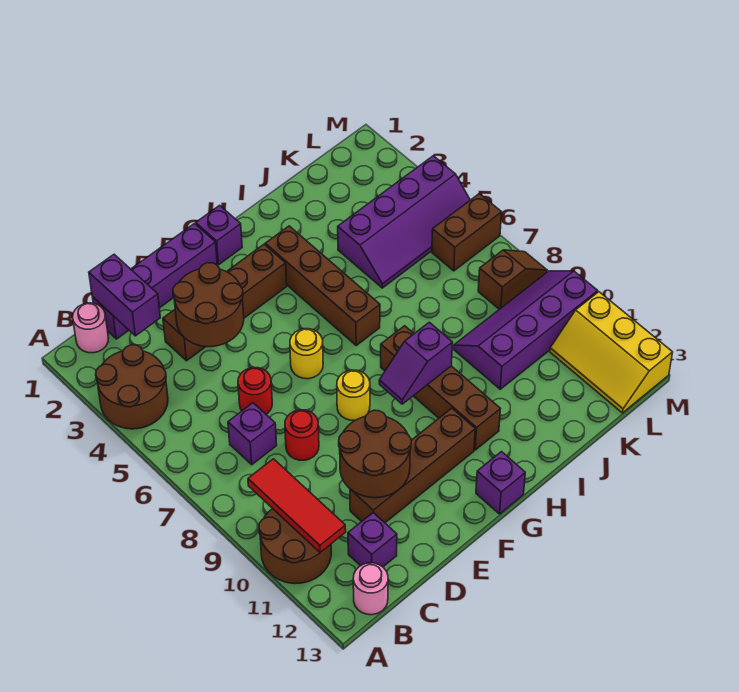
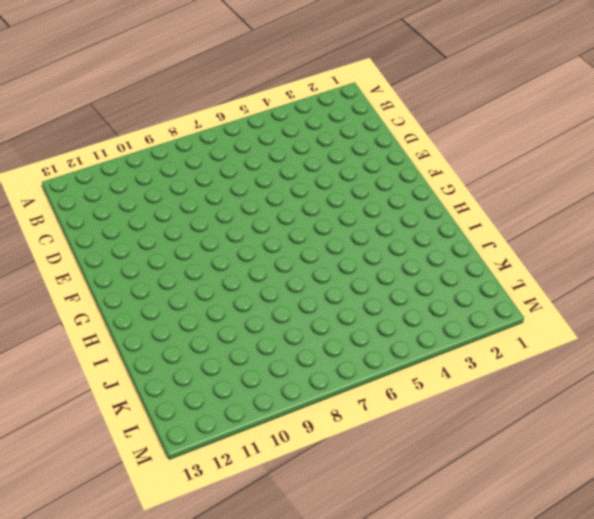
none -> brown round brick A3:B4 level 1
none -> brown round brick A10:B11 level 1
none -> pink round brick B1 level 1

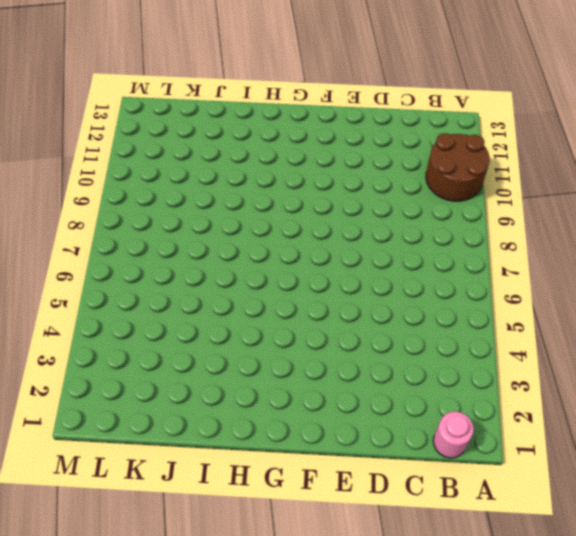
none -> brown round brick A3:B4 level 1
none -> pink round brick B13 level 1
none -> purple brick C1:F1 level 1

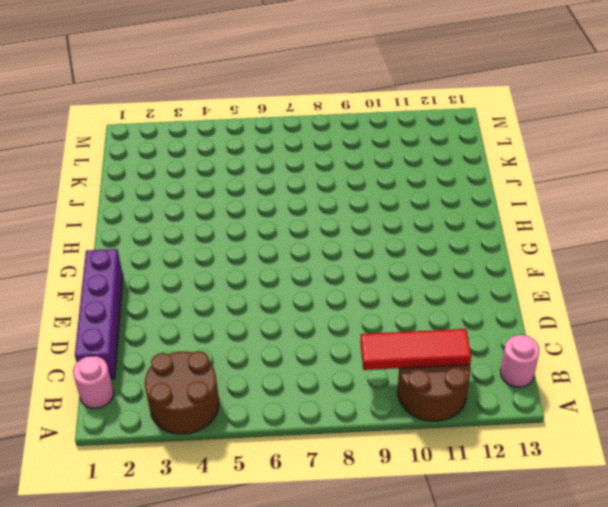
none -> purple brick C7 level 1
none -> purple brick C12 level 1
none -> brown brick D3:G3 level 1

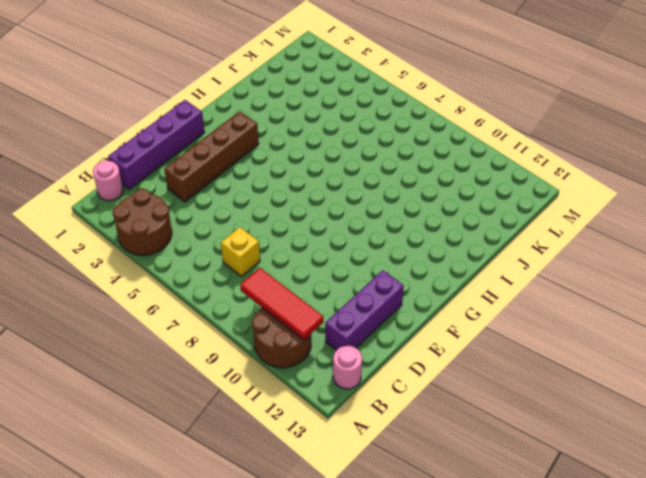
yellow brick C7 level 1 -> purple brick C7 level 1
purple brick C12:E12 level 1 -> purple brick C12 level 1
none -> red round brick D6 level 1
none -> red round brick D8 level 1
none -> brown brick D11:G11 level 1

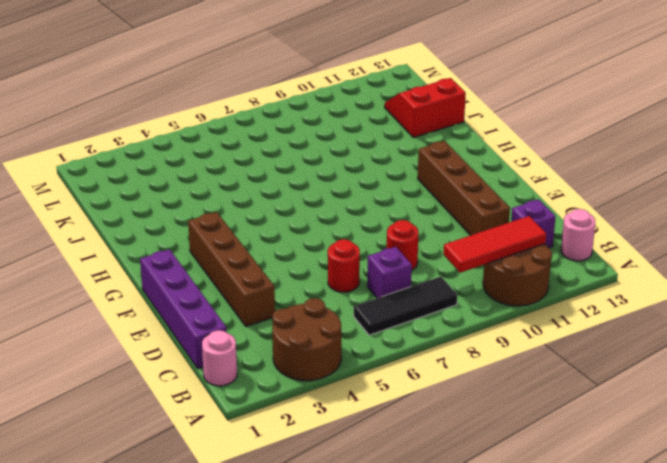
black tile B6:B8 level 1 -> none
red slope J12:K13 level 1 top J -> none
none -> yellow round brick F6 level 1
none -> yellow round brick F8 level 1
none -> purple brick G1 level 1

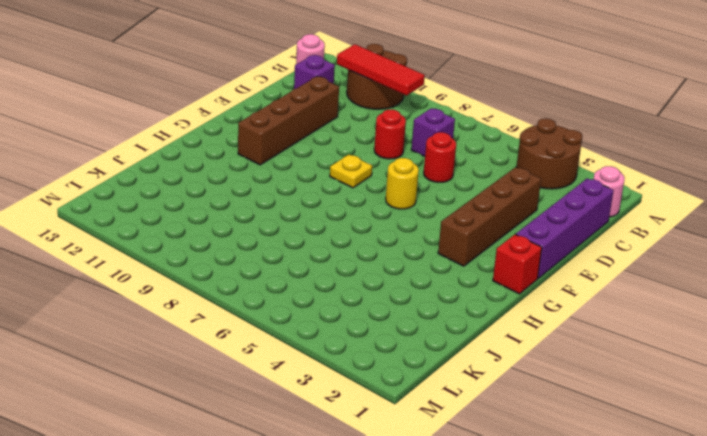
yellow plate F8 level 1 -> yellow round brick F8 level 1
red brick G1 level 1 -> purple brick G1 level 1
none -> purple brick G13 level 1
none -> brown brick H3:H6 level 1
none -> brown brick H8:H11 level 1

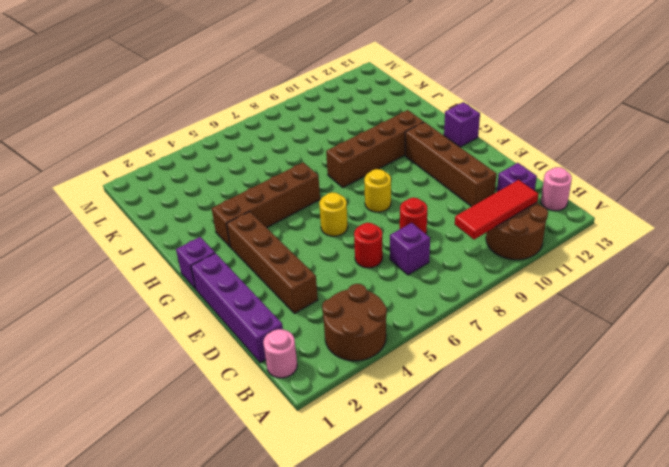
none -> purple slope J4:M5 level 1 top 4
none -> purple slope J9:M10 level 1 top 10
none -> brown brick L6:M6 level 1

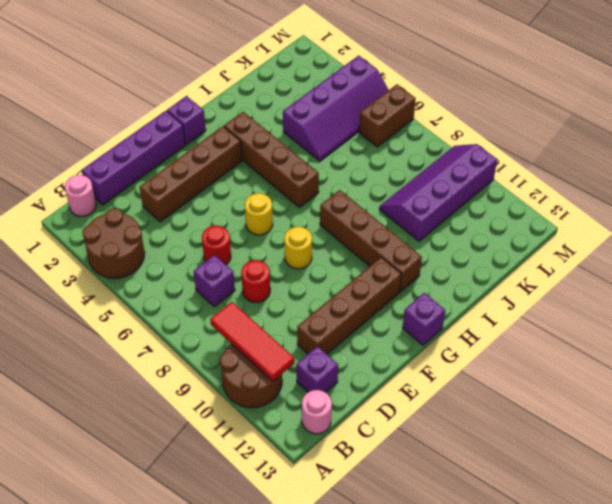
none -> brown slope L8:M8 level 1 top L
none -> yellow slope L11:M13 level 1 top M
none -> purple brick C1:C2 level 2

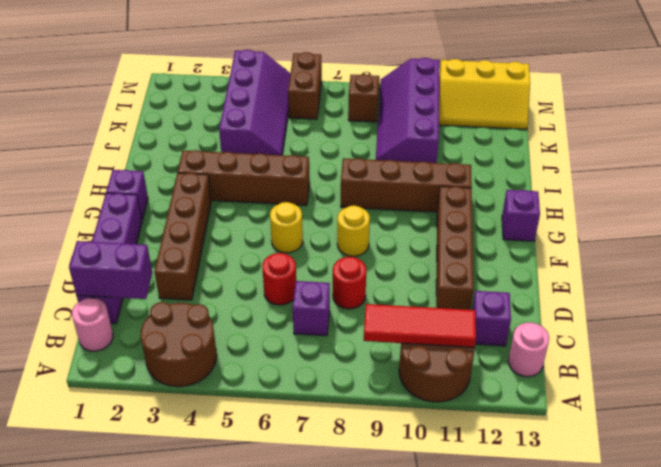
none -> brown round brick D3:E4 level 2
none -> brown round brick D10:E11 level 2
none -> purple slope G9:H9 level 2 top H

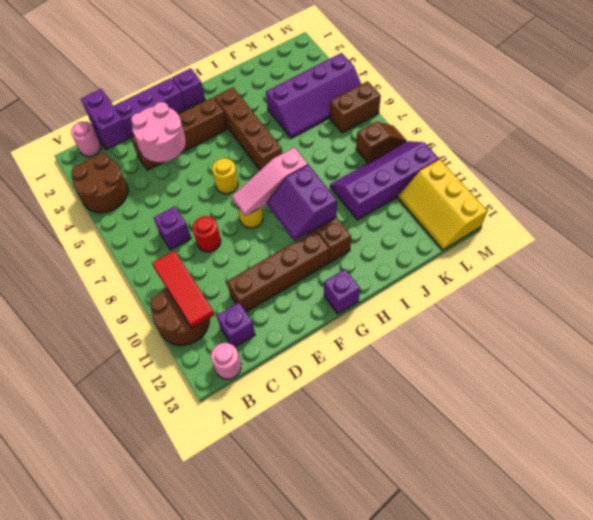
pink round brick D3:E4 level 2 -> brown round brick D3:E4 level 2
pink slope F8:H8 level 2 top H -> none
purple slope G9:H10 level 2 top H -> purple slope G9:H9 level 2 top H
none -> red round brick D6 level 1
none -> brown round brick D10:E11 level 2

